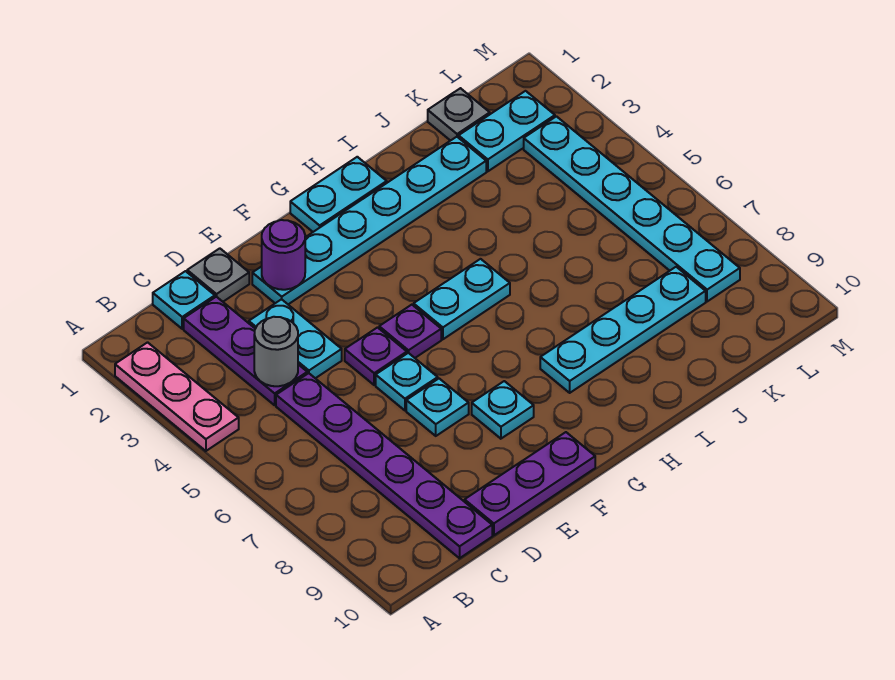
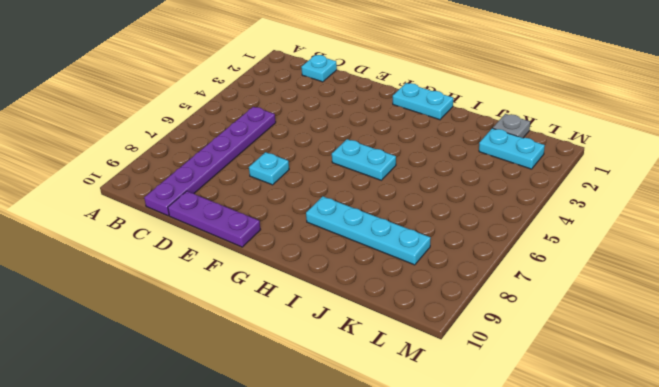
none -> pink plate A2:A4 level 1
none -> purple plate C2:C4 level 1
none -> grey plate D1 level 1

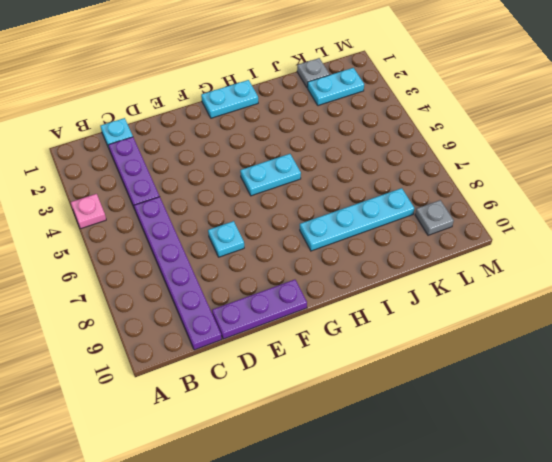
pink plate A4 level 1 -> pink plate A2:A4 level 1
grey plate L9 level 1 -> grey plate D1 level 1
none -> cyan plate D3:D4 level 1
none -> cyan plate E2:J2 level 1
none -> purple plate E5 level 1

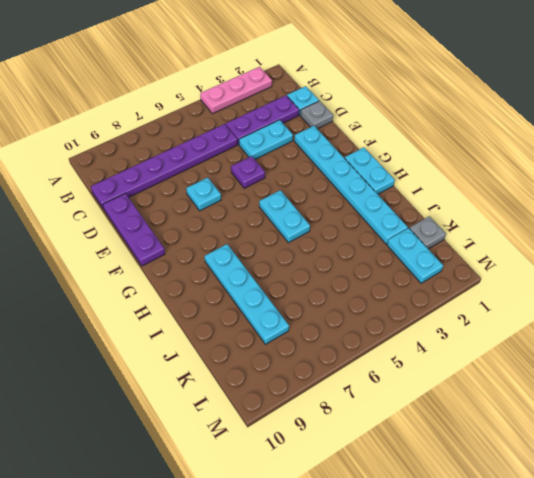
none -> cyan plate E6 level 1
none -> purple plate F5 level 1
none -> cyan plate F8 level 1

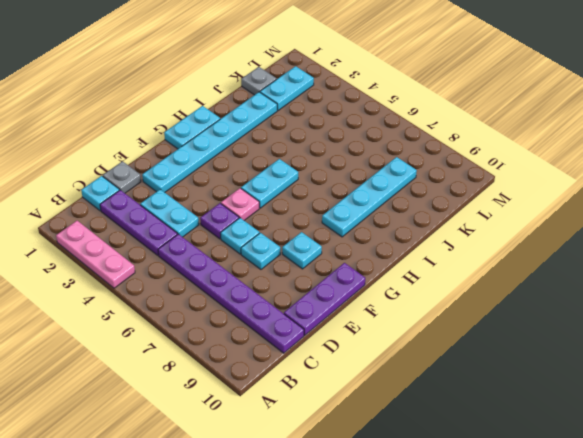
pink plate F5 level 1 -> purple plate F5 level 1
none -> cyan plate L3:L8 level 1
none -> grey round brick C4 level 2
none -> purple round brick E2 level 2

